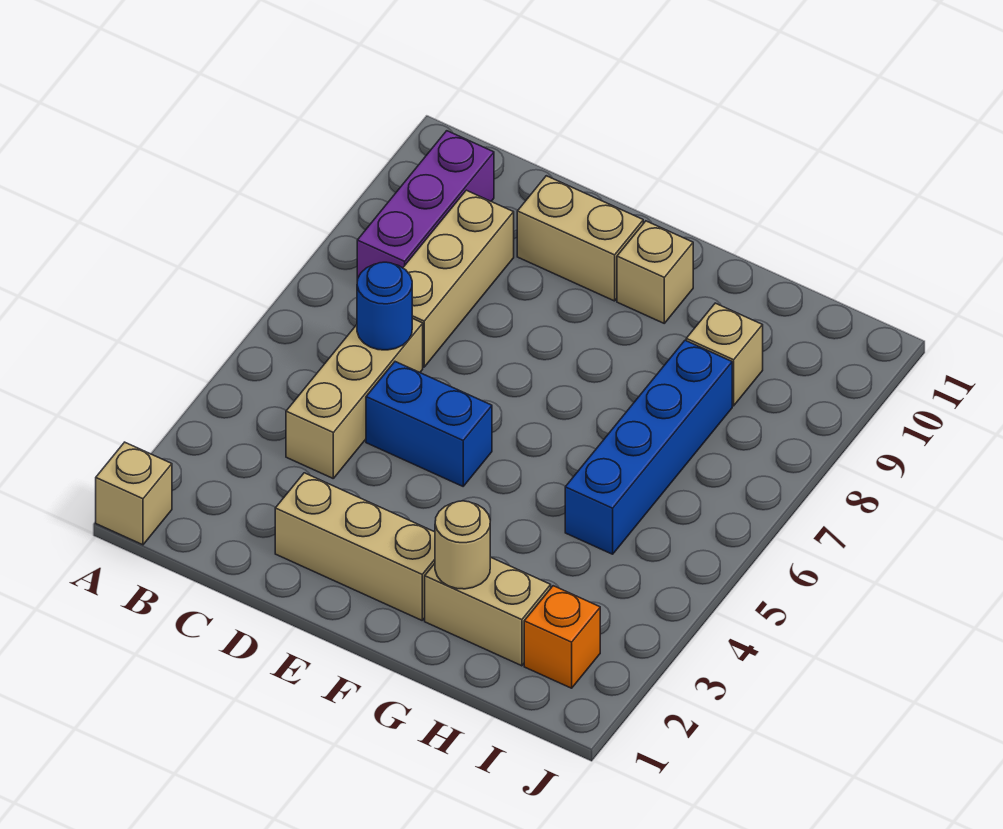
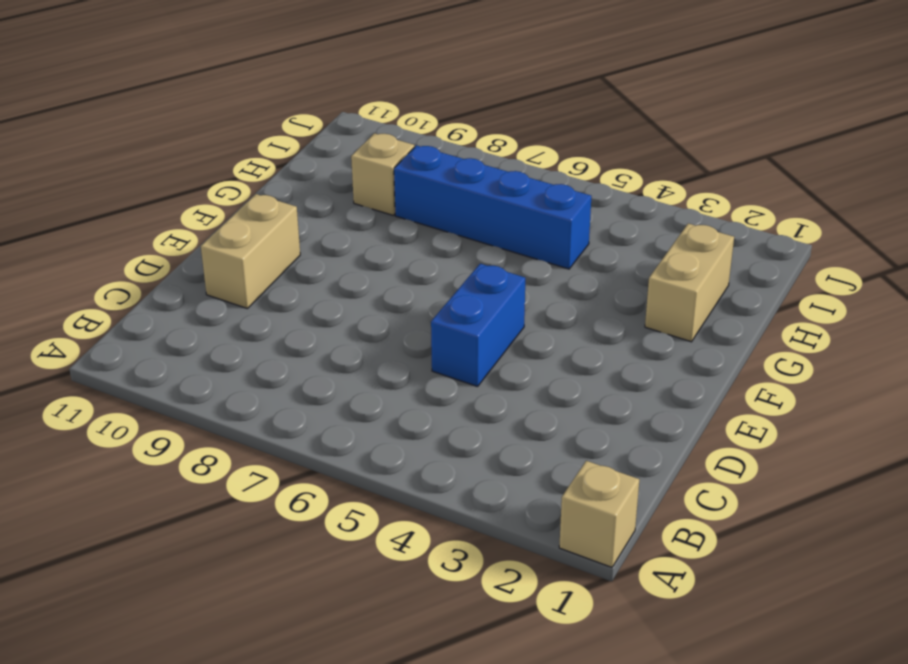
none -> purple brick B8:B10 level 1
none -> tan brick C4:C6 level 1
none -> tan brick C7:C9 level 1

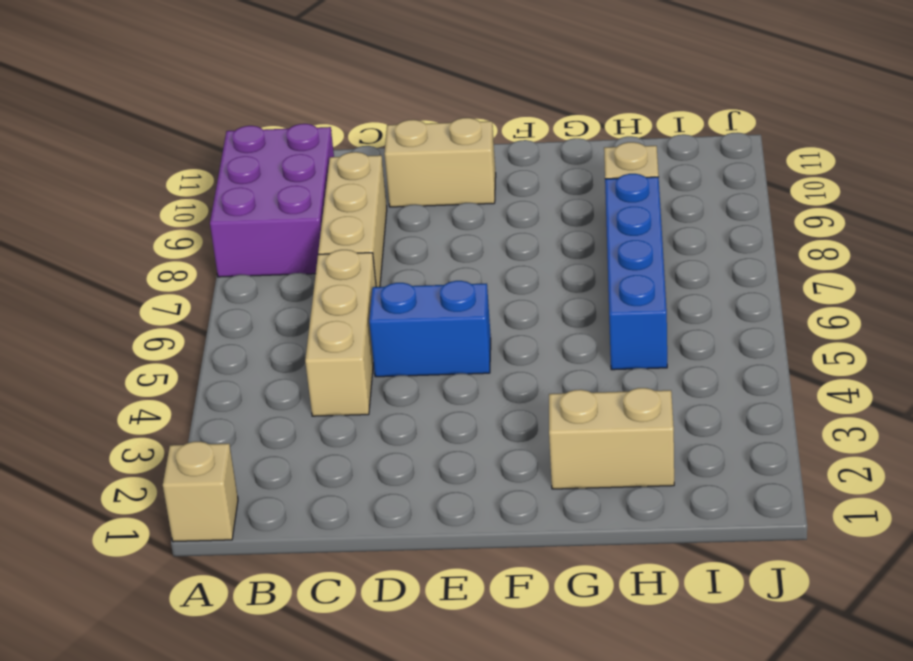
purple brick A8:B10 level 1 -> purple brick B8:B10 level 1
none -> tan brick D2:F2 level 1
none -> tan brick F10 level 1
none -> orange brick I2 level 1

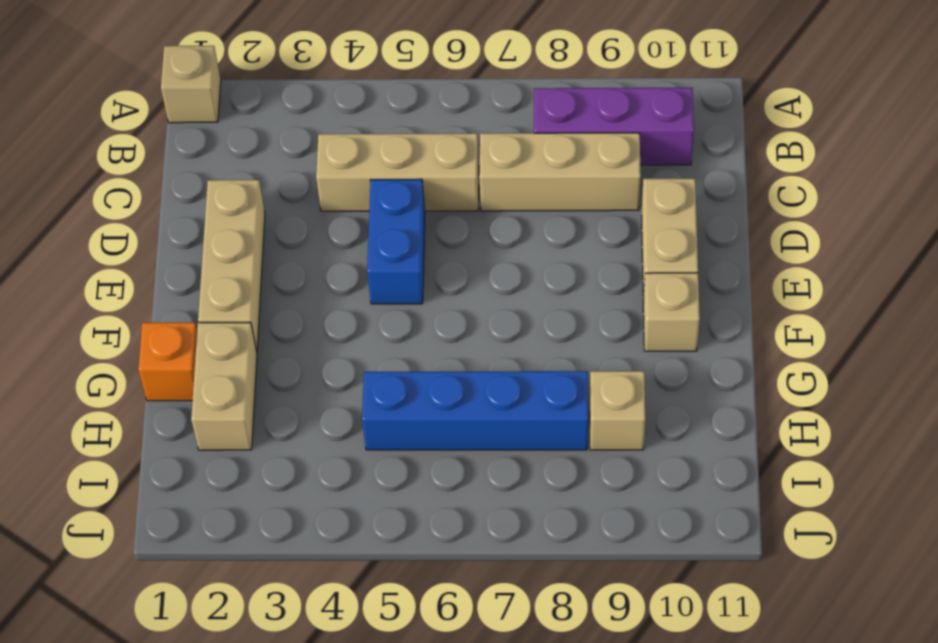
orange brick G1 level 1 -> orange brick I2 level 1
none -> blue round brick C6 level 2
none -> tan round brick G2 level 2

